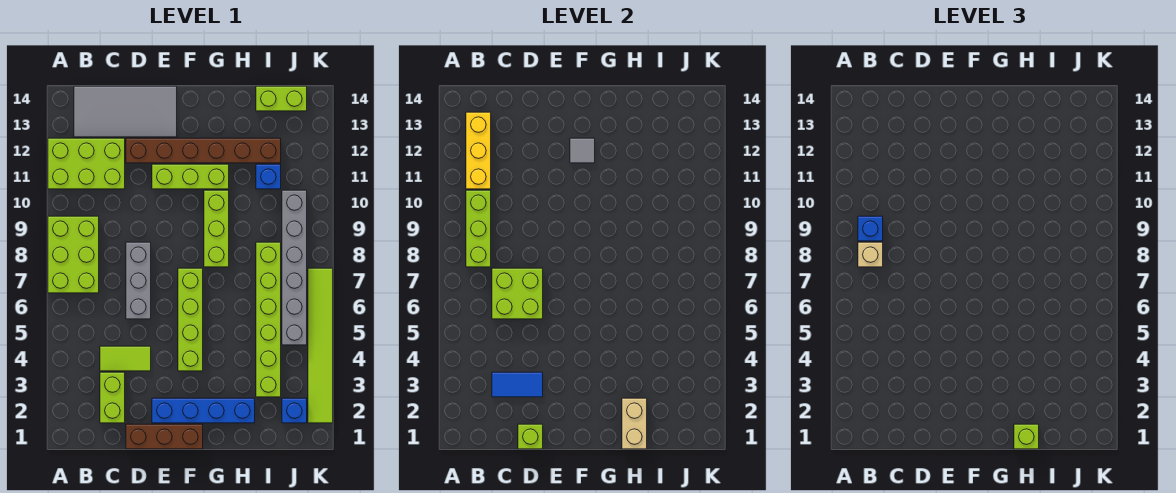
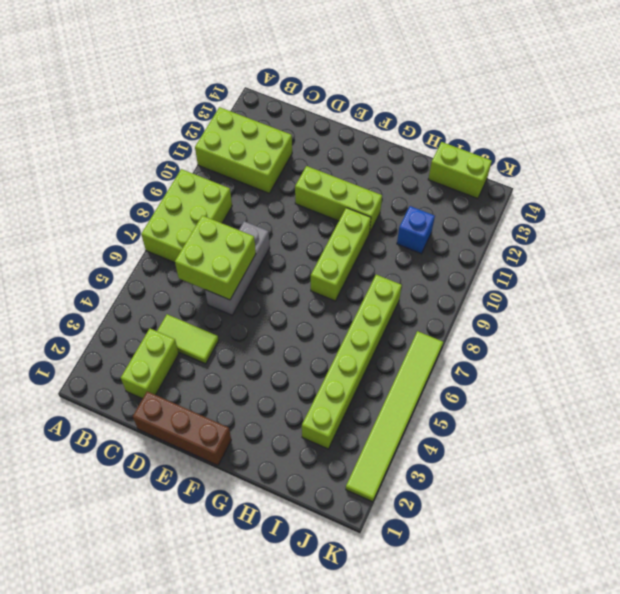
none -> grey tile B13:E14 level 1
none -> brown brick D12:I12 level 1
none -> blue brick E2:H2 level 1

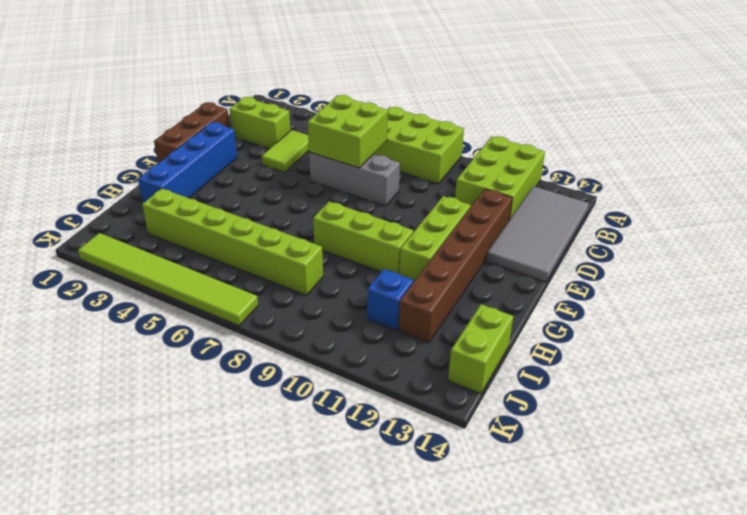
none -> lime brick F4:F7 level 1
none -> blue brick J2 level 1
none -> grey brick J5:J10 level 1

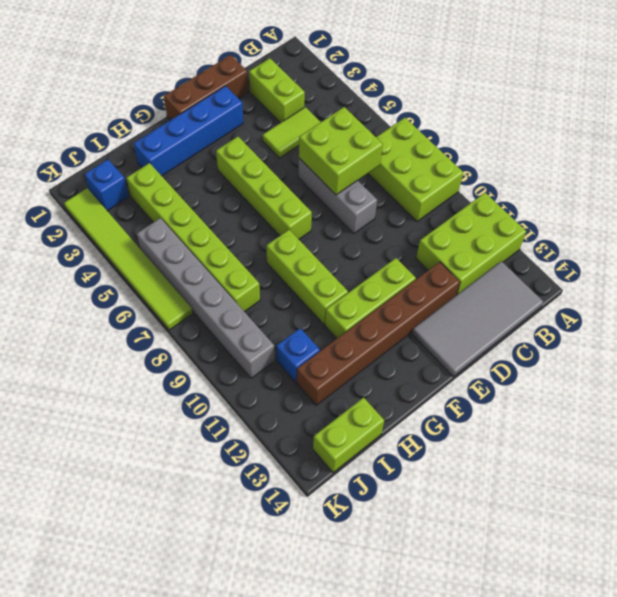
none -> lime brick B8:B10 level 2
none -> yellow brick B11:B13 level 2
none -> blue tile C3:D3 level 2

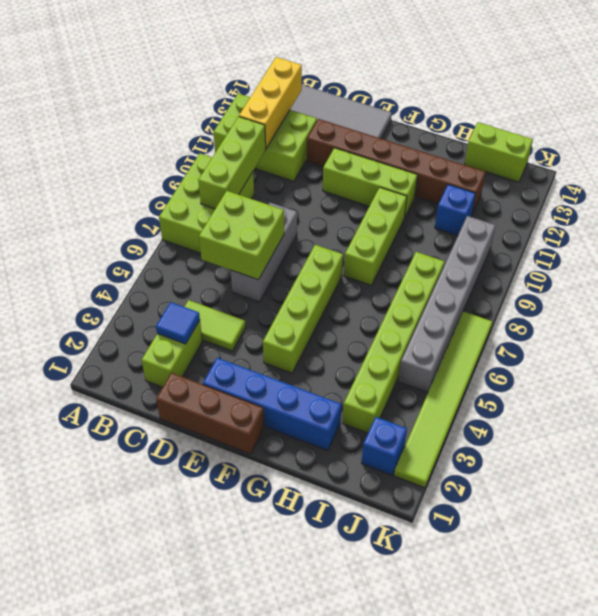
blue tile C3 level 2 -> blue tile C3:D3 level 2
none -> lime brick D1 level 2
none -> grey tile F12 level 2
none -> tan brick H1:H2 level 2

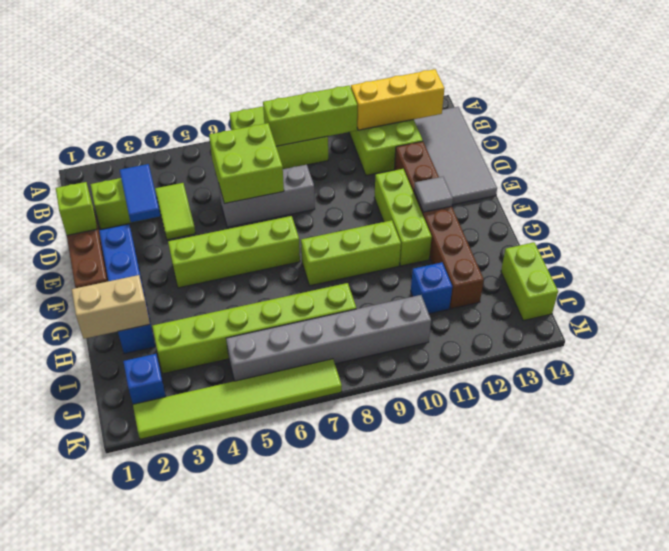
none -> tan brick B8 level 3
none -> blue brick B9 level 3
none -> lime brick H1 level 3

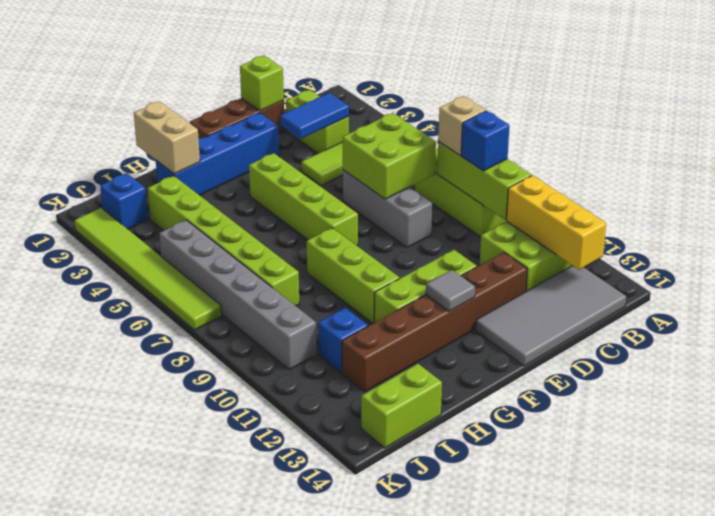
none -> lime brick H1 level 3

